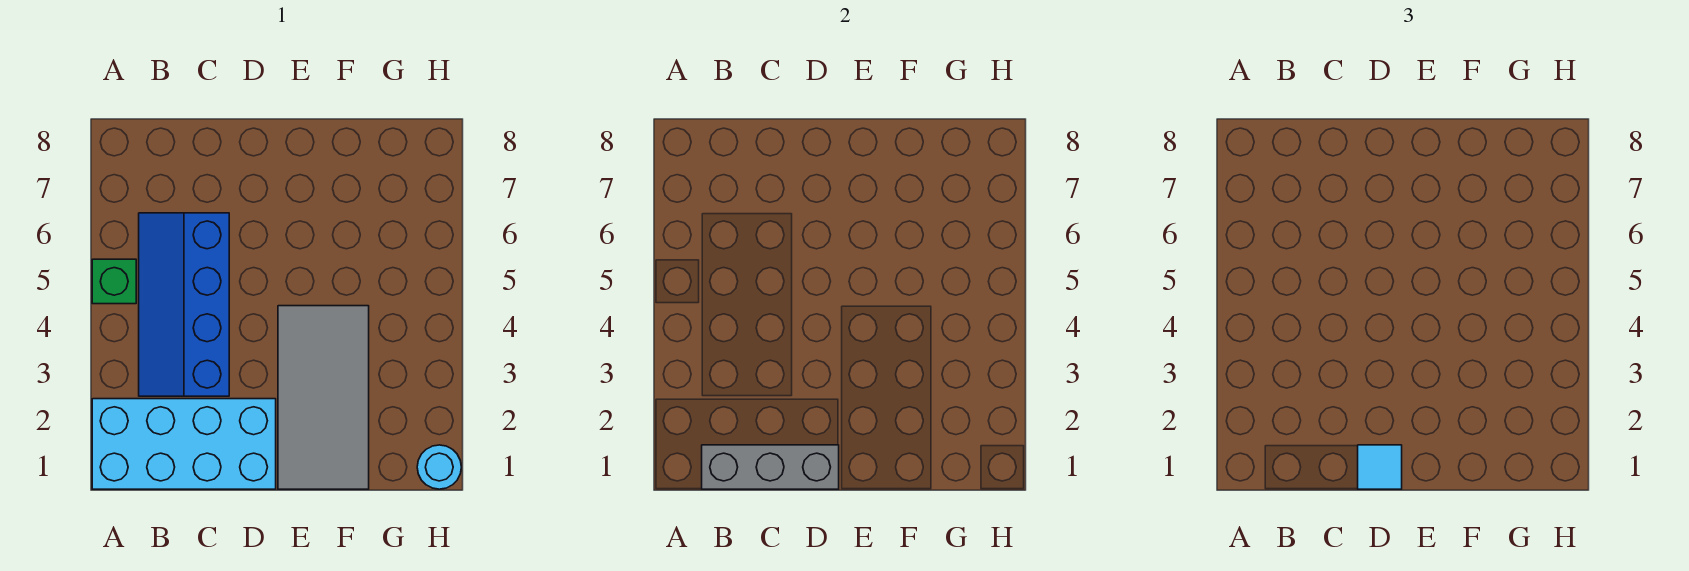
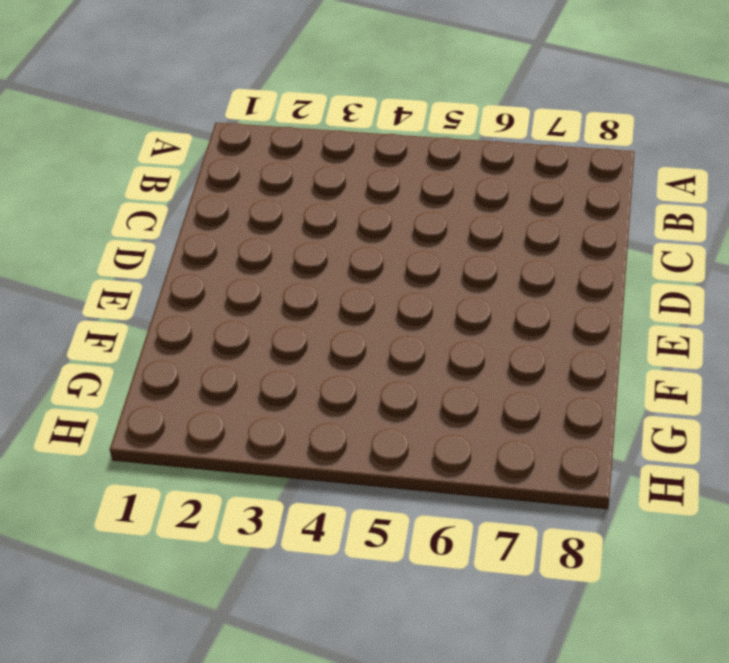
none -> cyan brick A1:D2 level 1
none -> green brick A5 level 1

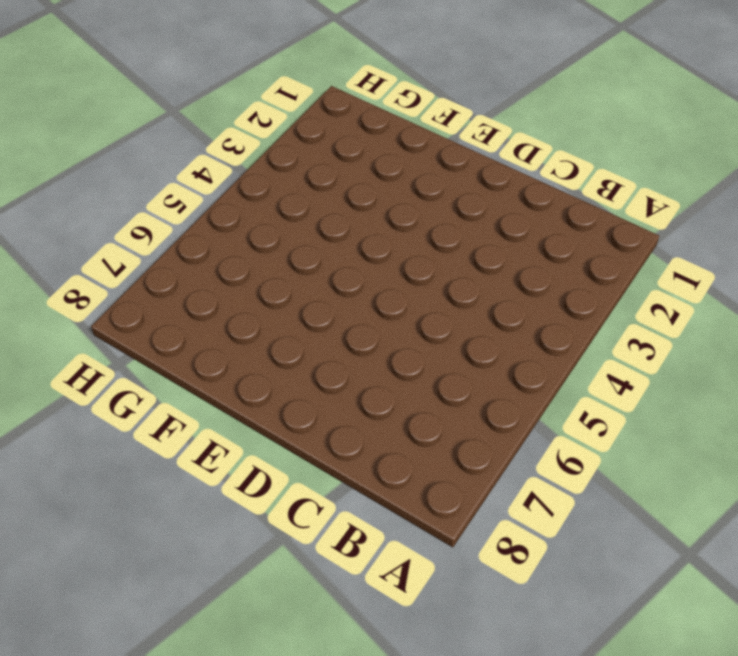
none -> cyan brick A1:D2 level 1
none -> green brick A5 level 1

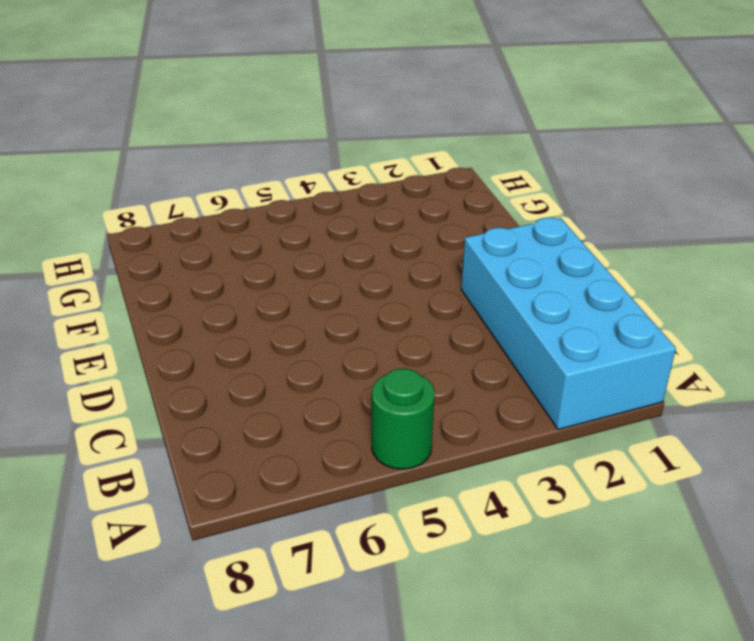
green round brick A5 level 1 -> green brick A5 level 1
none -> blue slope B3:C6 level 1 top C
none -> grey tile E1:F4 level 1

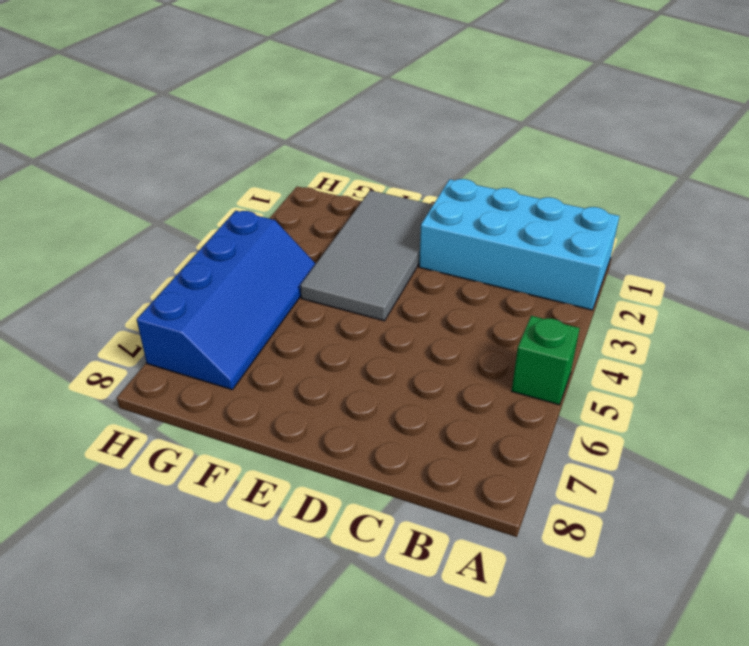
blue slope G4:H7 level 1 top H -> blue slope B3:C6 level 1 top C
none -> cyan round brick H1 level 1
none -> grey brick B1:D1 level 2

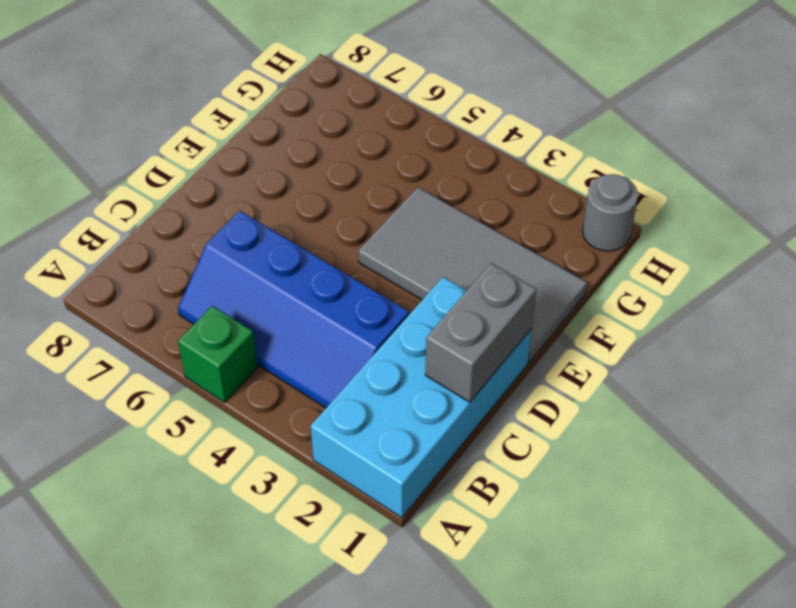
grey brick C1:D1 level 2 -> grey brick B1:D1 level 2
grey round brick H1 level 1 -> cyan round brick H1 level 1
none -> cyan tile D1 level 3

